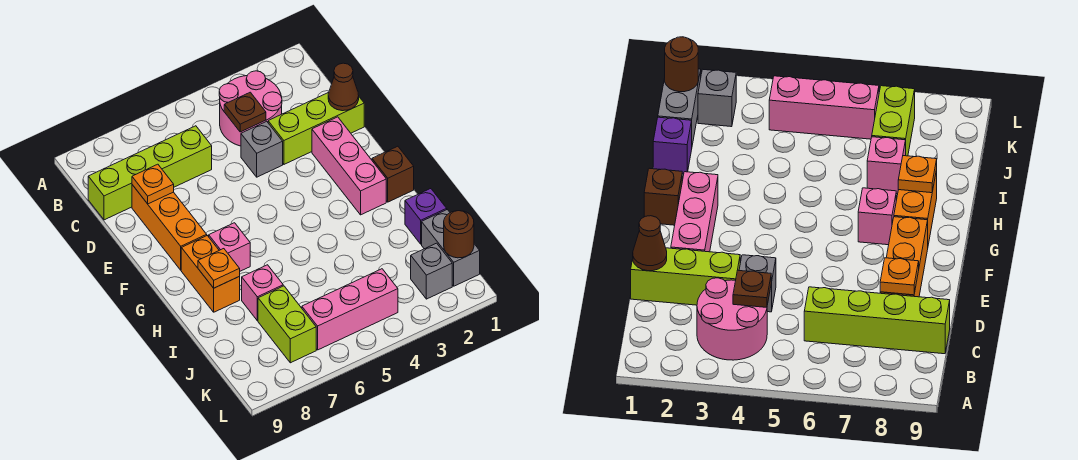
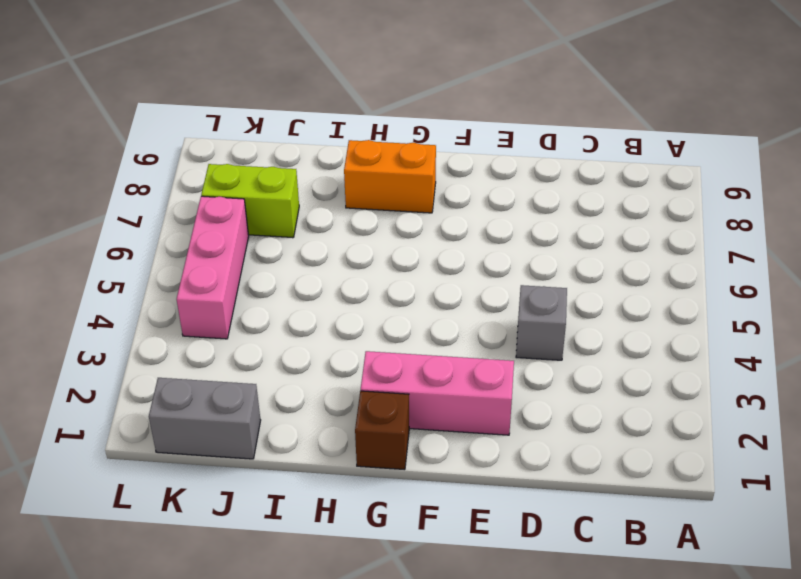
none -> pink round brick B3:C4 level 1
none -> lime brick C6:C9 level 1
none -> lime brick D1:D3 level 1

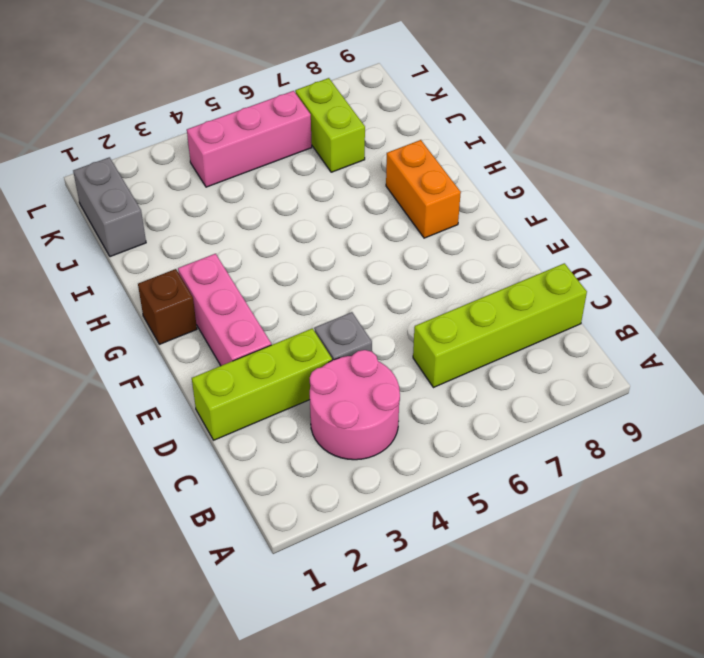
none -> orange brick D8:F8 level 1
none -> pink brick G7 level 1
none -> purple brick I1 level 1

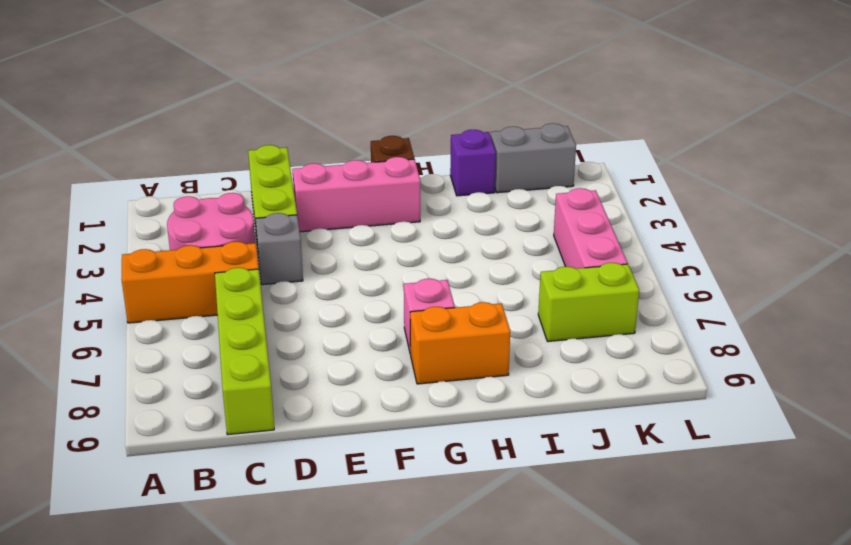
orange brick A5:C5 level 1 -> orange brick D8:F8 level 1
none -> pink brick I7 level 1
none -> grey brick K2 level 1
none -> brown plate C4 level 2

